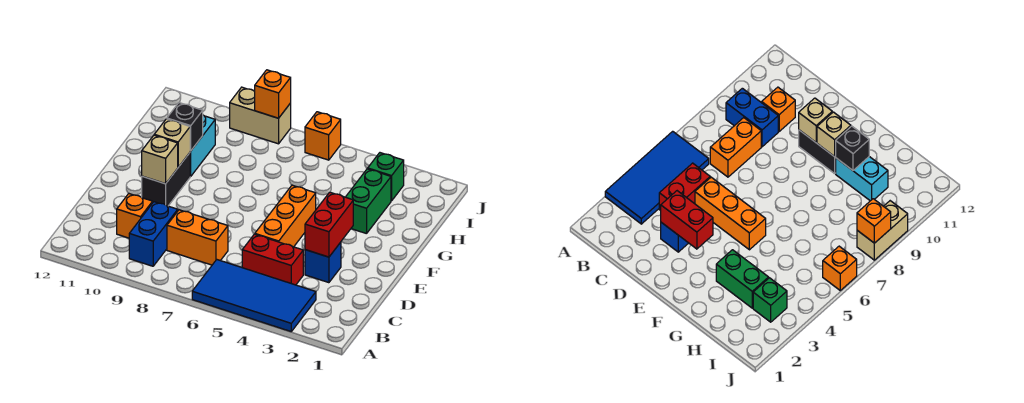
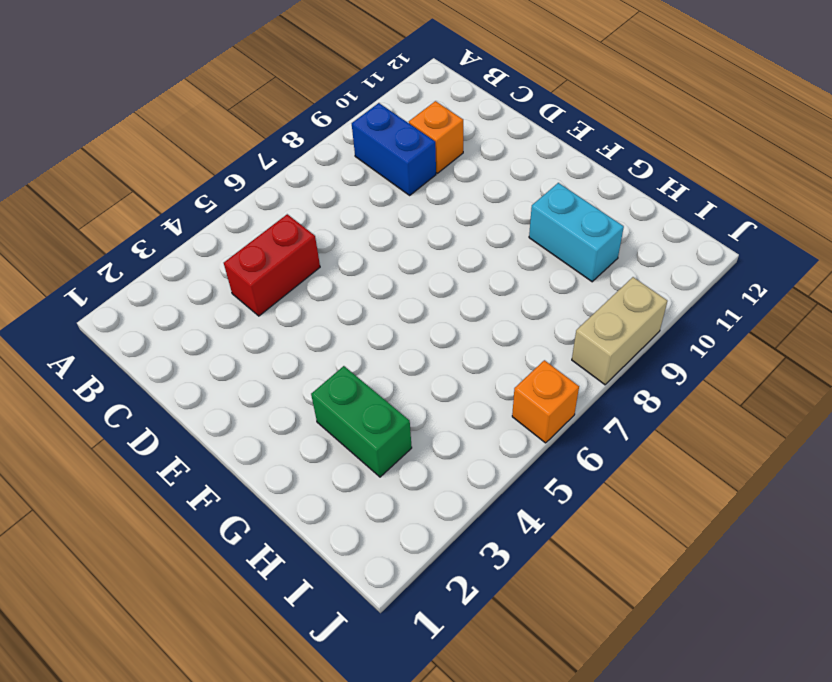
none -> blue tile A3:B6 level 1
none -> orange brick C7:C8 level 1
none -> blue brick D3 level 1

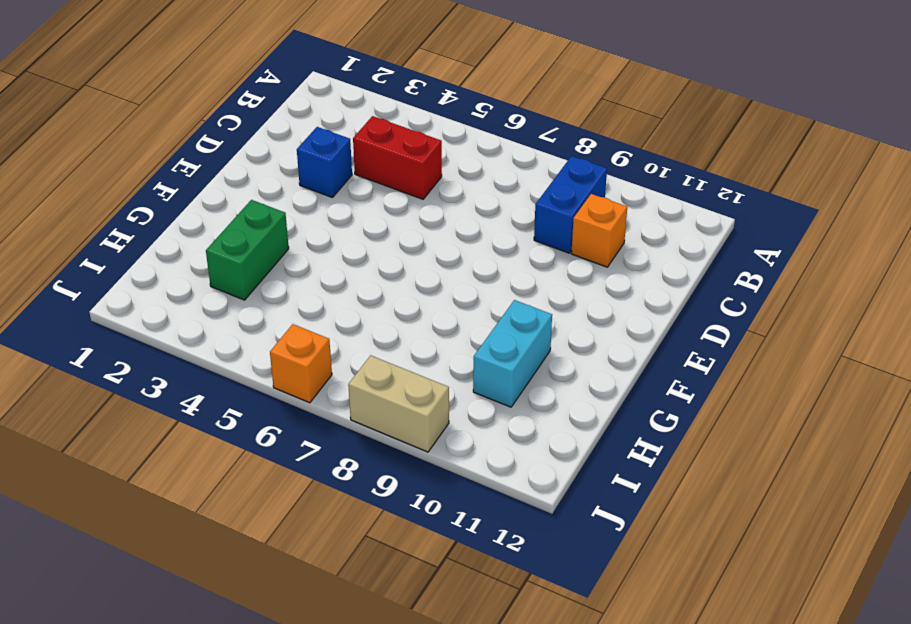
none -> blue tile A3:B6 level 1
none -> orange brick C7:C8 level 1
none -> orange brick D5:F5 level 1

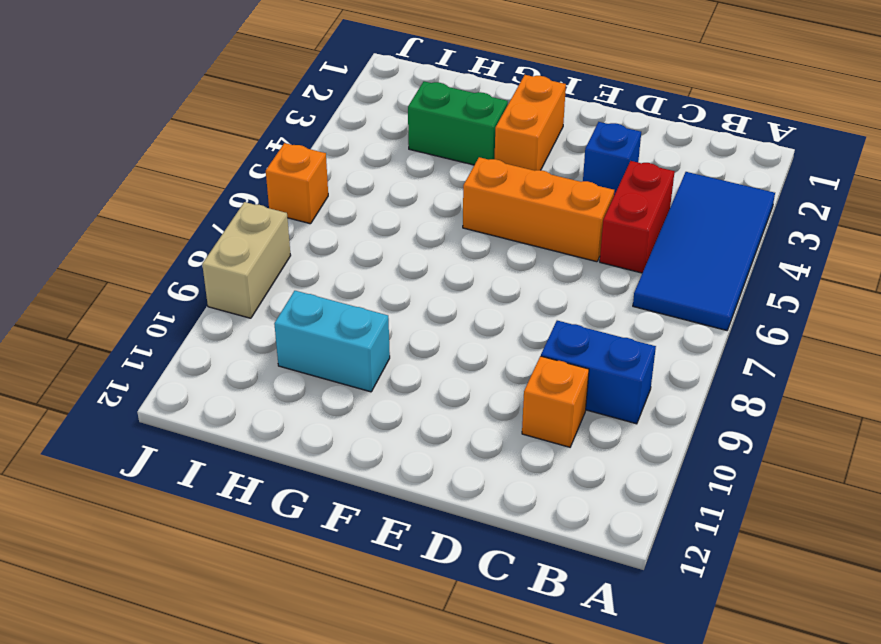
orange brick F2:F3 level 1 -> orange brick C7:C8 level 1
none -> black brick E10:F10 level 1
none -> green brick I3 level 1
none -> red brick D3:E3 level 2

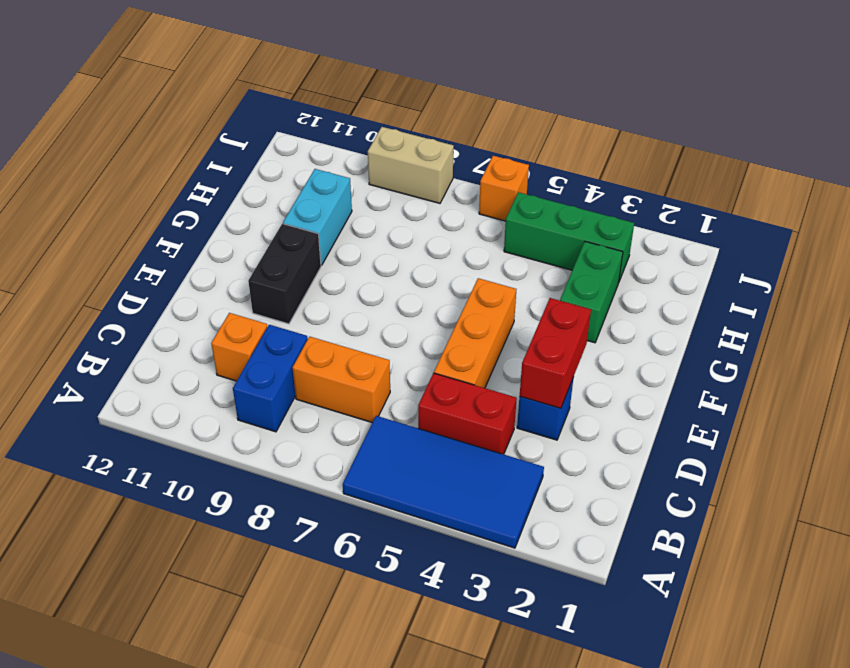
green brick I3:I5 level 1 -> green brick I3 level 1
none -> tan brick E10 level 2
none -> tan brick F10 level 2
none -> black brick G10 level 2

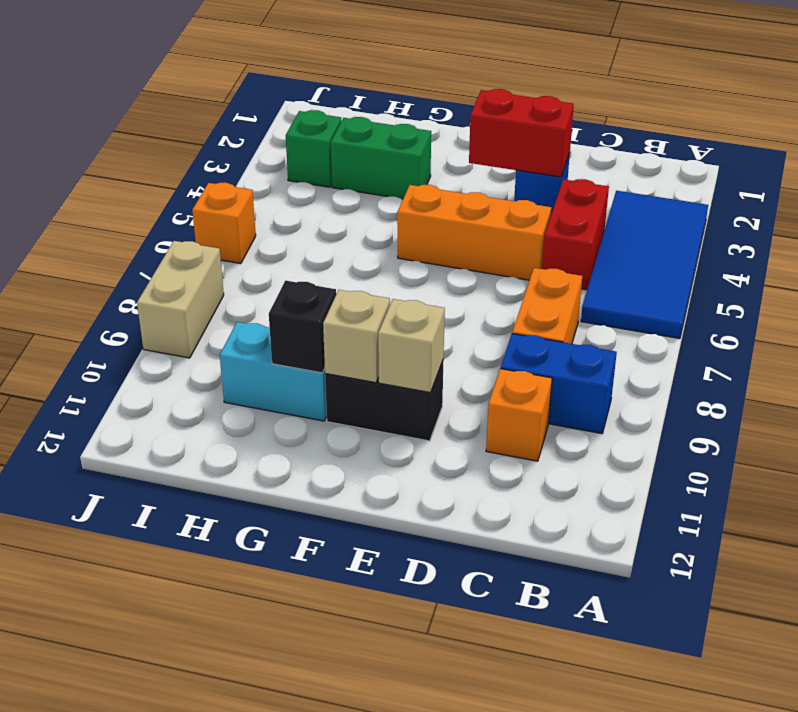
none -> orange brick J8 level 2

